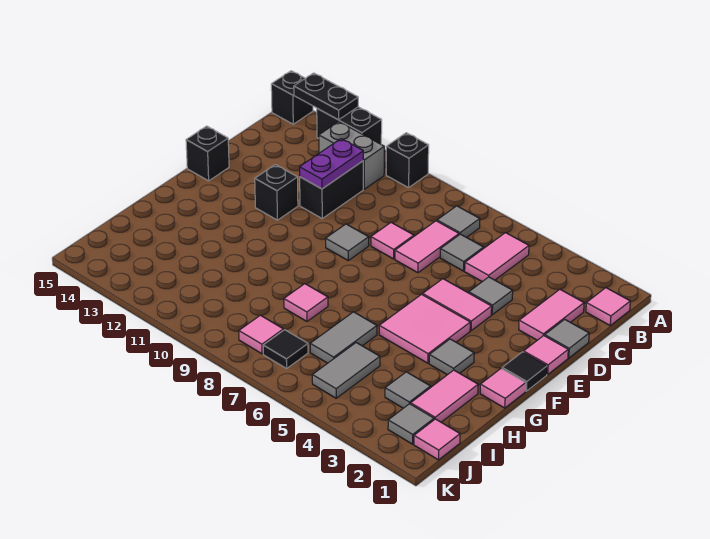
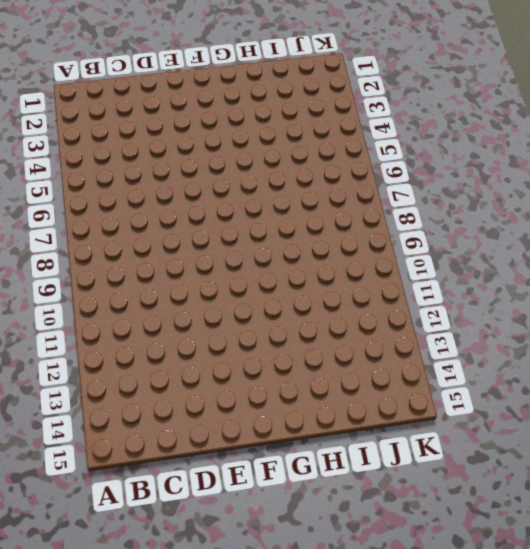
none -> black brick A10 level 1
none -> black brick A12:A13 level 1
none -> black brick A15 level 1
none -> pink tile B1 level 1

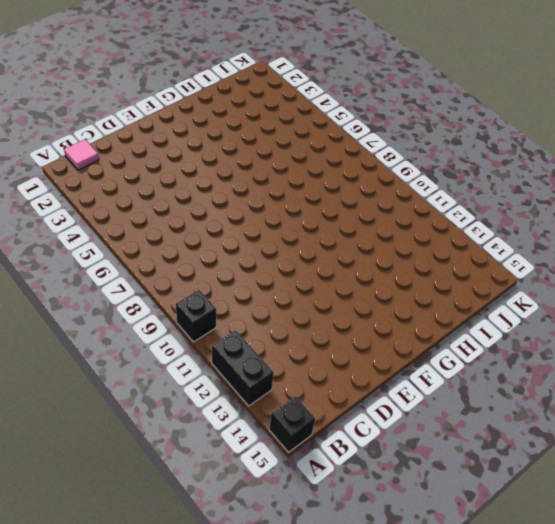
none -> pink tile B5:C5 level 1
none -> grey tile B7 level 1
none -> grey brick B11:B12 level 1
none -> pink tile C2:D2 level 1

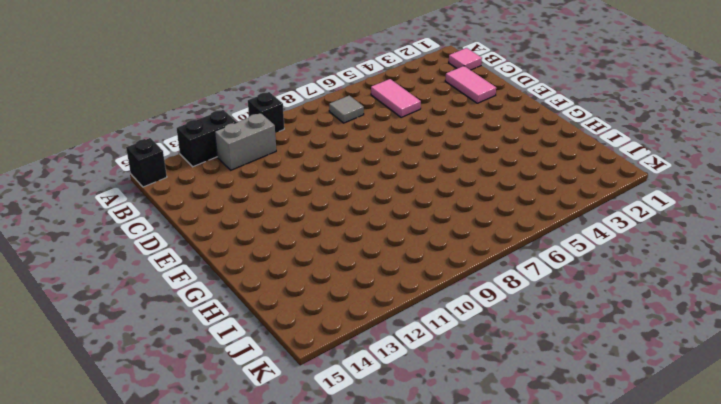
none -> grey tile C6 level 1
none -> pink tile C7:D7 level 1
none -> black brick C11:D11 level 1
none -> grey tile D1 level 1

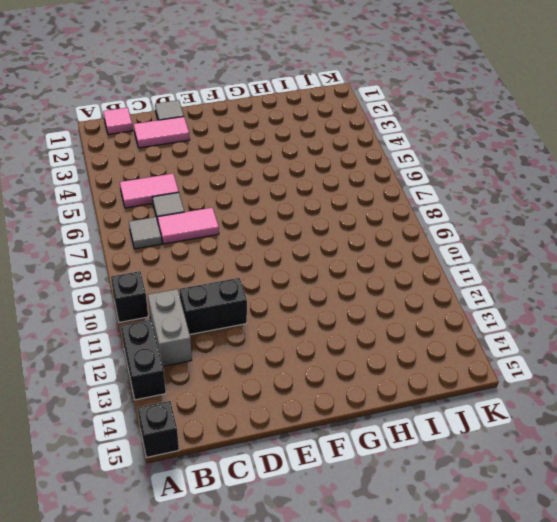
none -> grey tile D4 level 1
none -> pink tile D8 level 1
none -> pink tile E1 level 1
none -> pink tile E4:E5 level 1

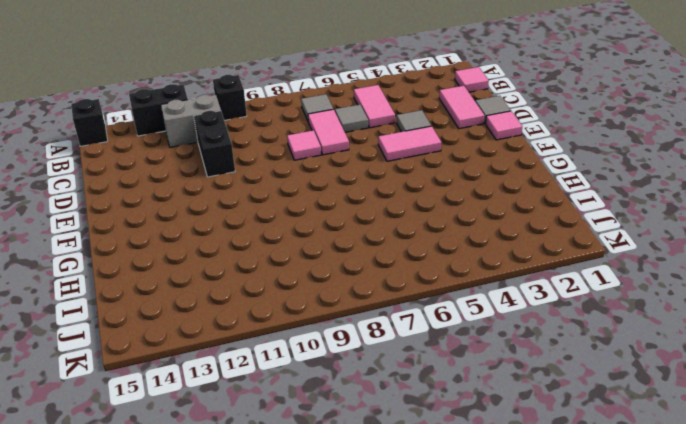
none -> grey tile E9 level 1
none -> black brick E12 level 1
none -> black brick E15 level 1
none -> black tile F1 level 1

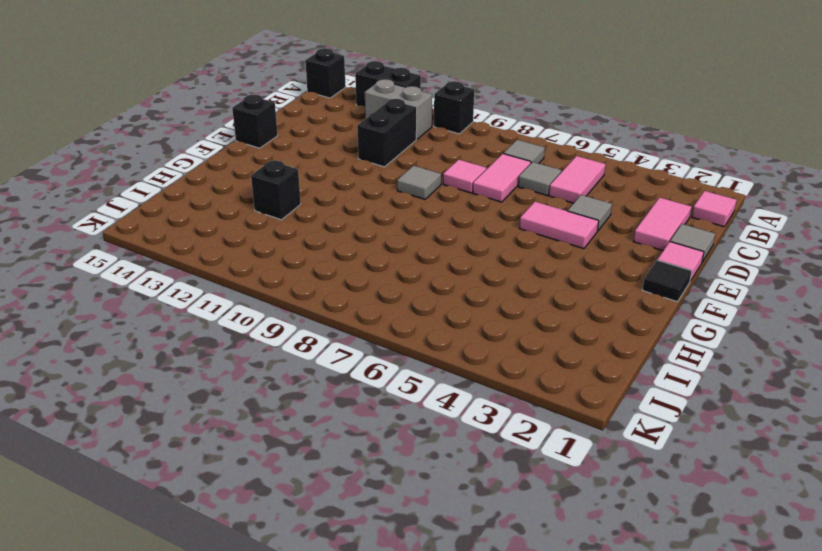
black brick H12 level 1 -> black brick E12 level 1
none -> pink tile F4:G5 level 1
none -> pink tile G1 level 1
none -> grey tile G3 level 1
none -> pink tile H2:I2 level 1

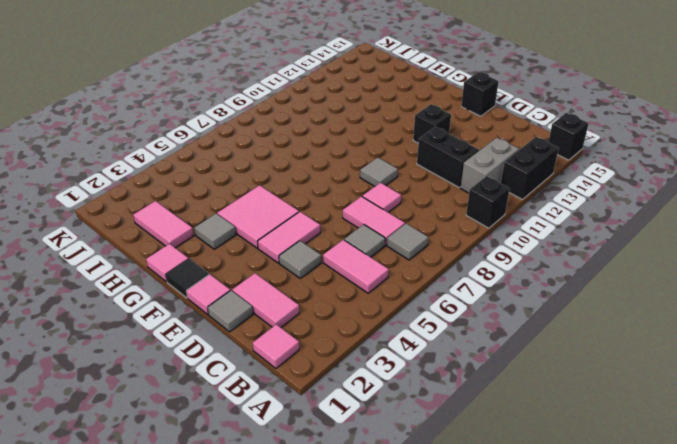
none -> grey tile H6:I6 level 1
none -> pink tile H8 level 1
none -> grey tile I3 level 1
none -> grey tile I5:J5 level 1

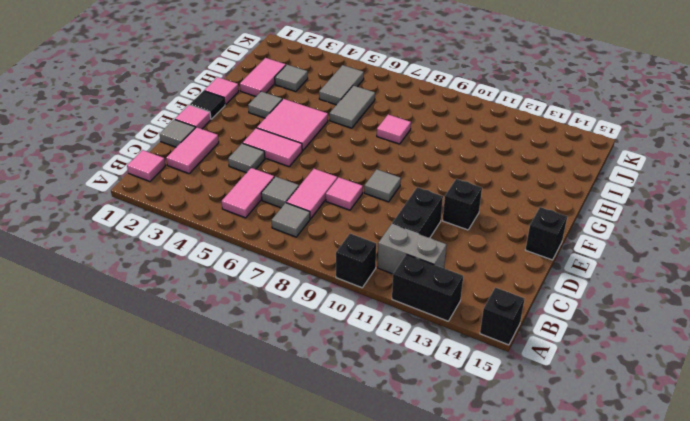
none -> pink tile J1 level 1
none -> grey tile J2 level 1
none -> black tile J7 level 1
none -> pink tile J8 level 1

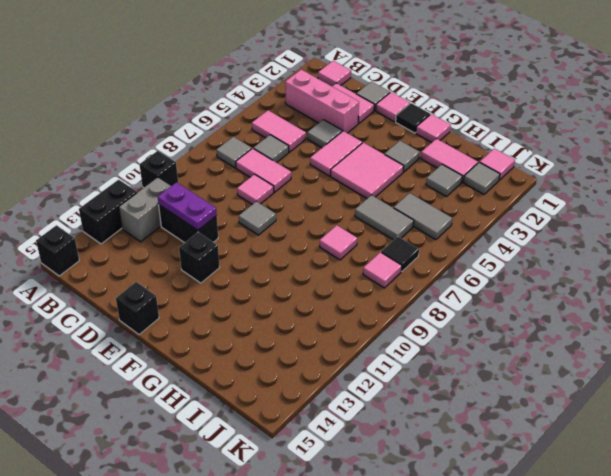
pink brick B3:D3 level 1 -> none
none -> black plate A13:A14 level 2

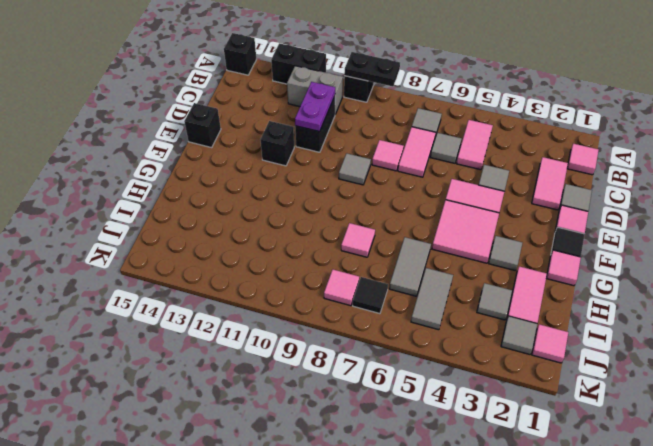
black plate A9:A10 level 2 -> black plate A13:A14 level 2

